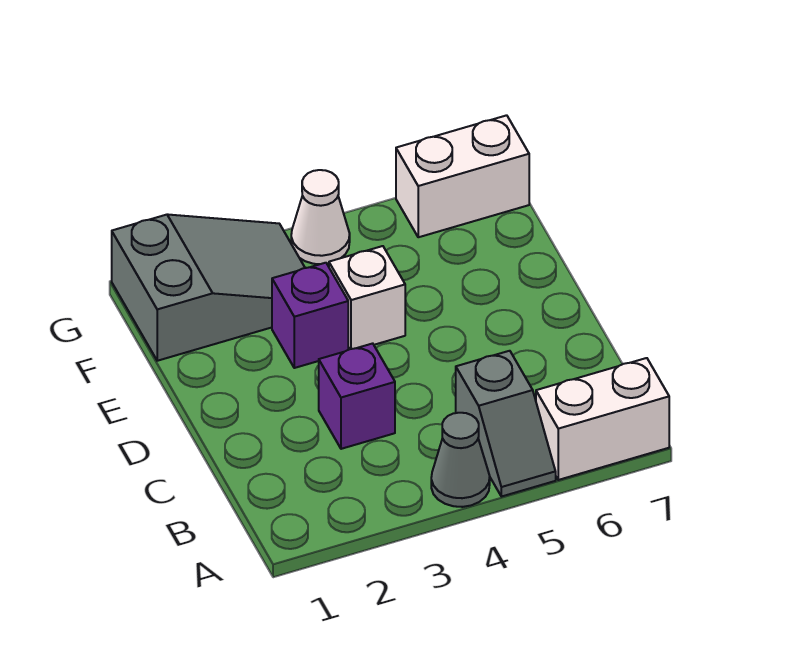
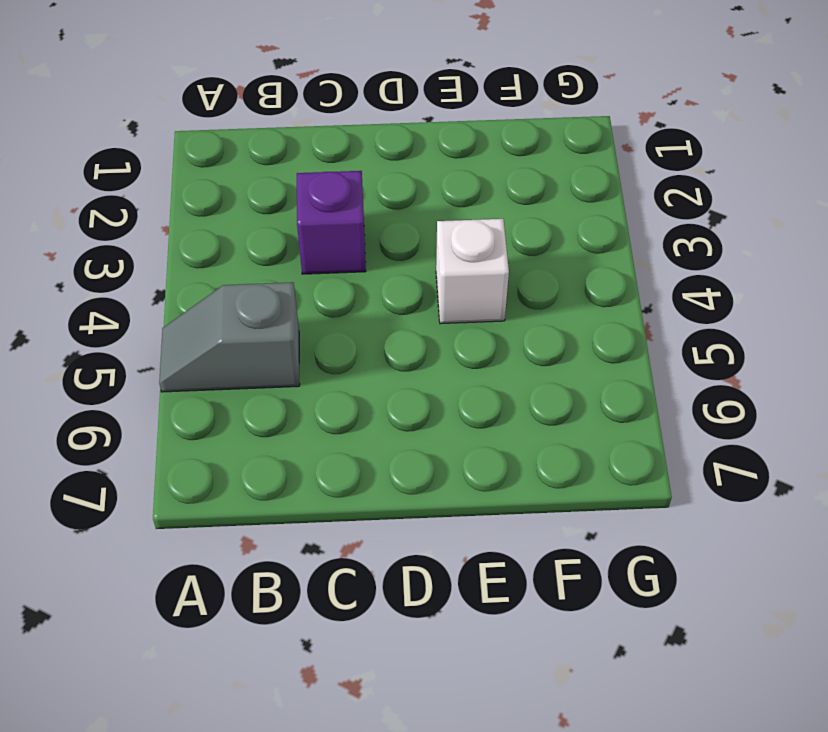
none -> grey cone A4 level 1
none -> white brick A6:A7 level 1

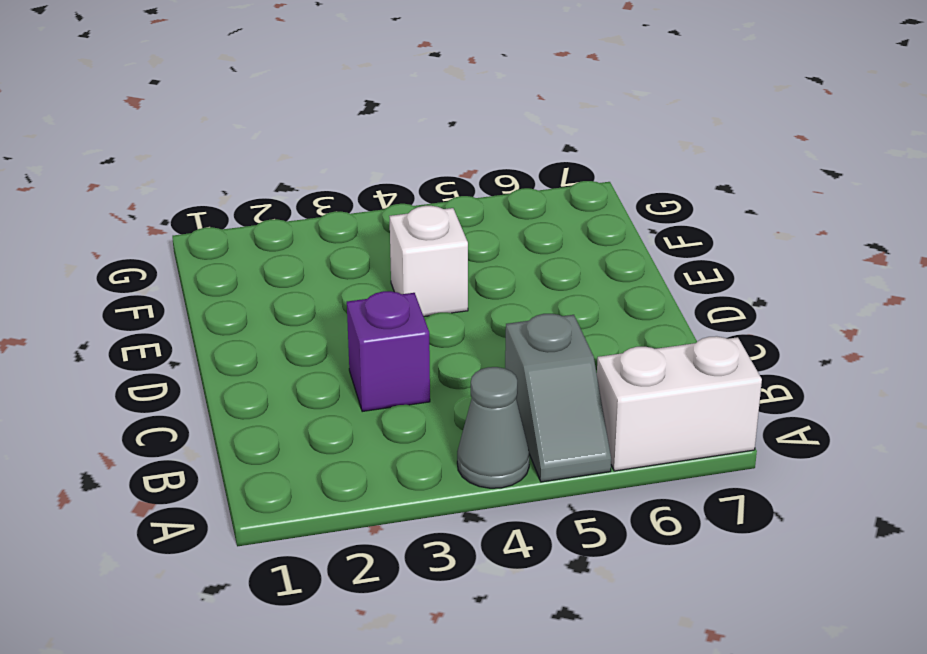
none -> purple brick E3 level 1
none -> grey slope F1:G3 level 1 top 1

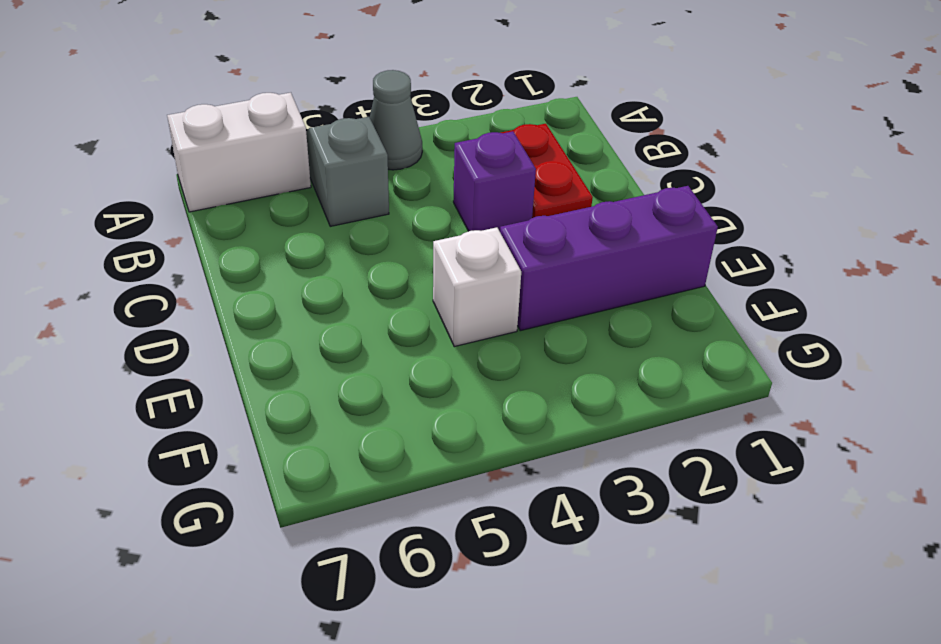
red plate B2:C2 level 1 -> none
purple brick E1:E3 level 1 -> purple brick E3 level 1
none -> grey slope F1:G3 level 1 top 1
none -> white cone G4 level 1

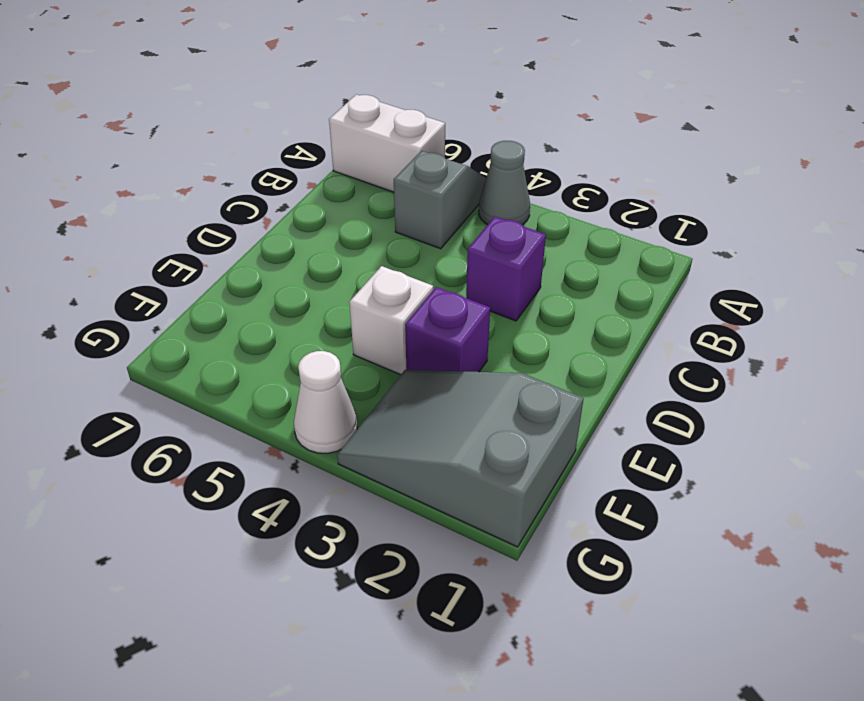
none -> white brick G6:G7 level 1

